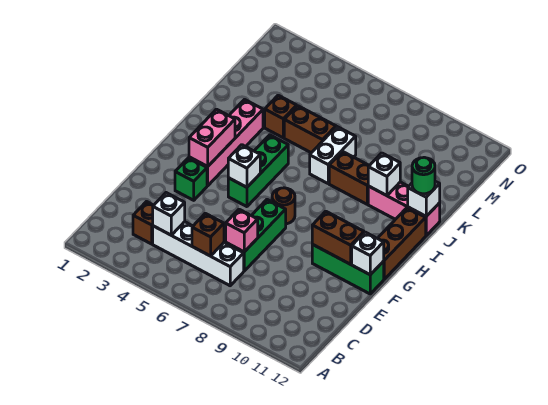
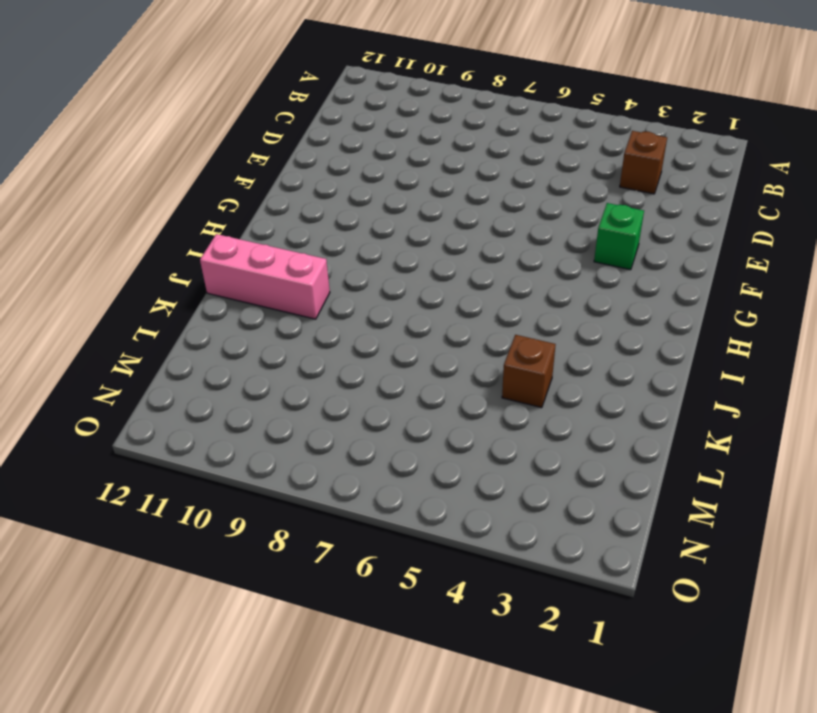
none -> white brick C4:C7 level 1
none -> green brick D7:F7 level 1
none -> green brick F10:F12 level 1

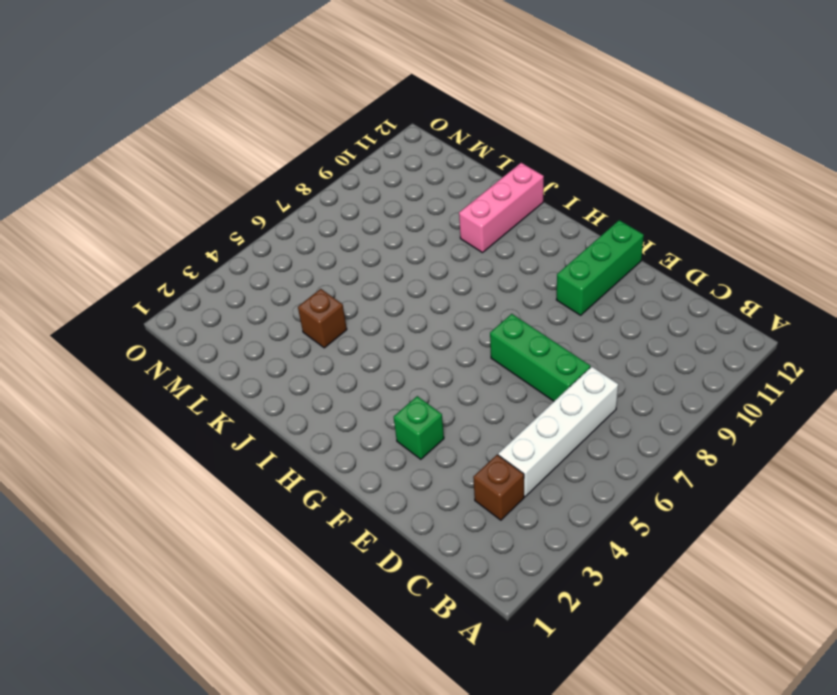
none -> pink brick G3:J3 level 1
none -> green brick G5:I5 level 1
none -> brown round brick G7 level 1

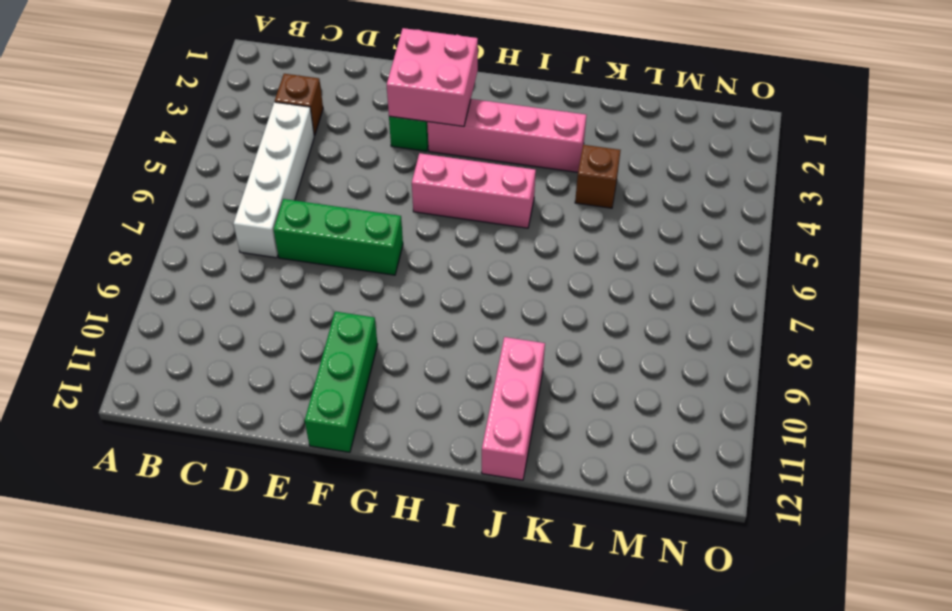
pink brick F2:G3 level 2 -> pink brick G3:H3 level 2
pink brick G5:I5 level 1 -> green brick G5:I5 level 1
none -> brown round brick G7 level 1
none -> brown brick G12:I12 level 1
none -> white brick J7:K7 level 1

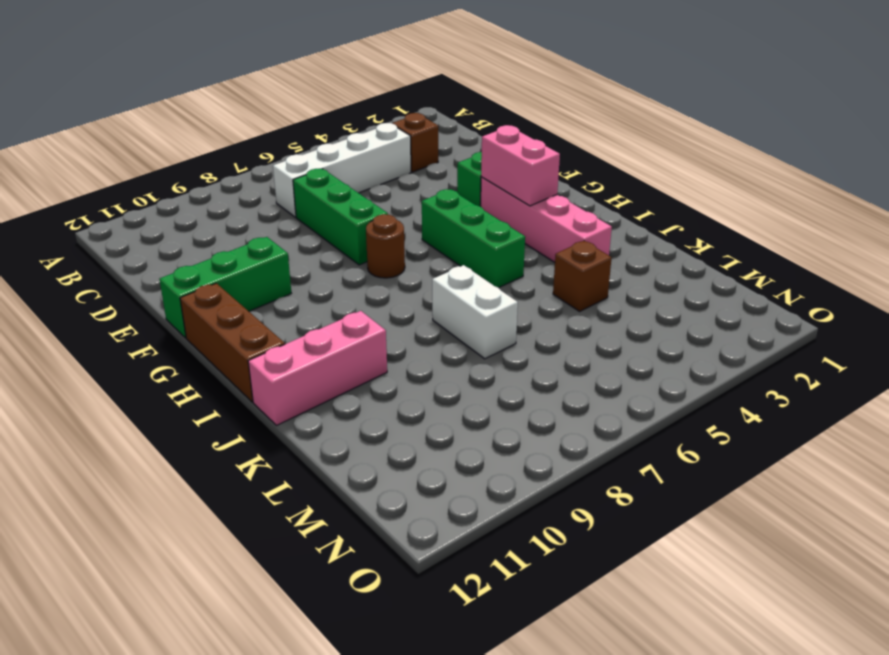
none -> brown brick J8:J9 level 1
none -> brown brick K5:K6 level 1
none -> white brick C4 level 2

